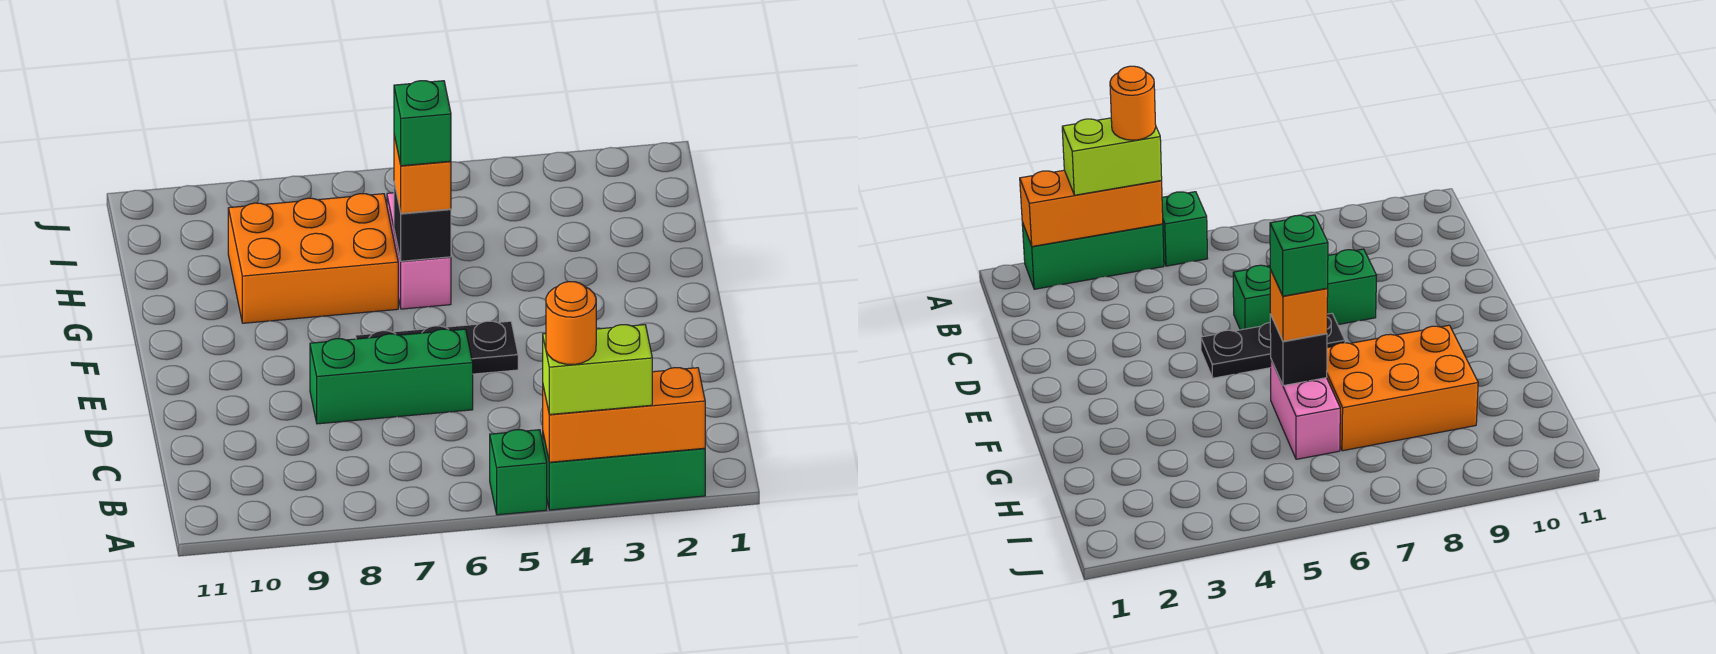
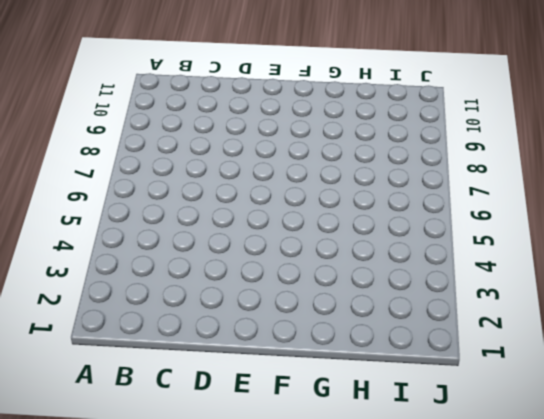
none -> green brick A2:A4 level 1
none -> green brick A5 level 1
none -> green brick D6:D8 level 1

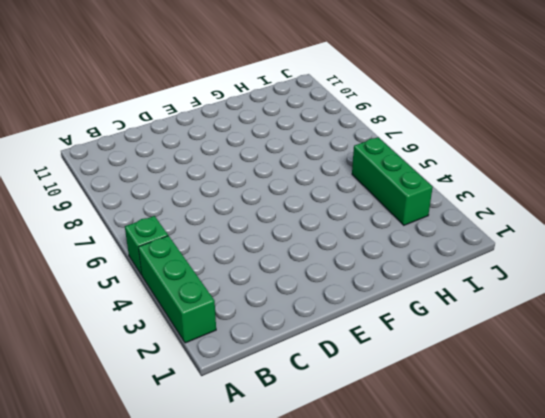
green brick I3:I5 level 1 -> green brick D6:D8 level 1
none -> black plate E5:E7 level 1
none -> pink brick G6:H6 level 1
none -> orange brick G7:H9 level 1

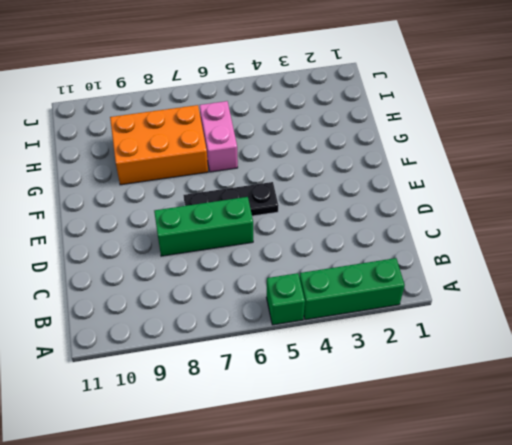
none -> orange brick A2:A4 level 2
none -> black brick G6 level 2
none -> lime brick A3:A4 level 3

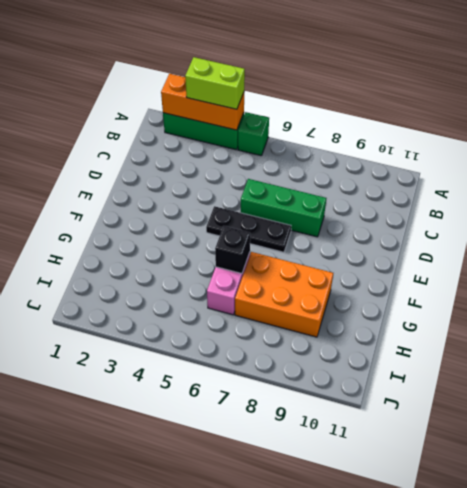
none -> orange brick G6 level 3
none -> orange round brick A4 level 4
none -> green brick G6 level 4

